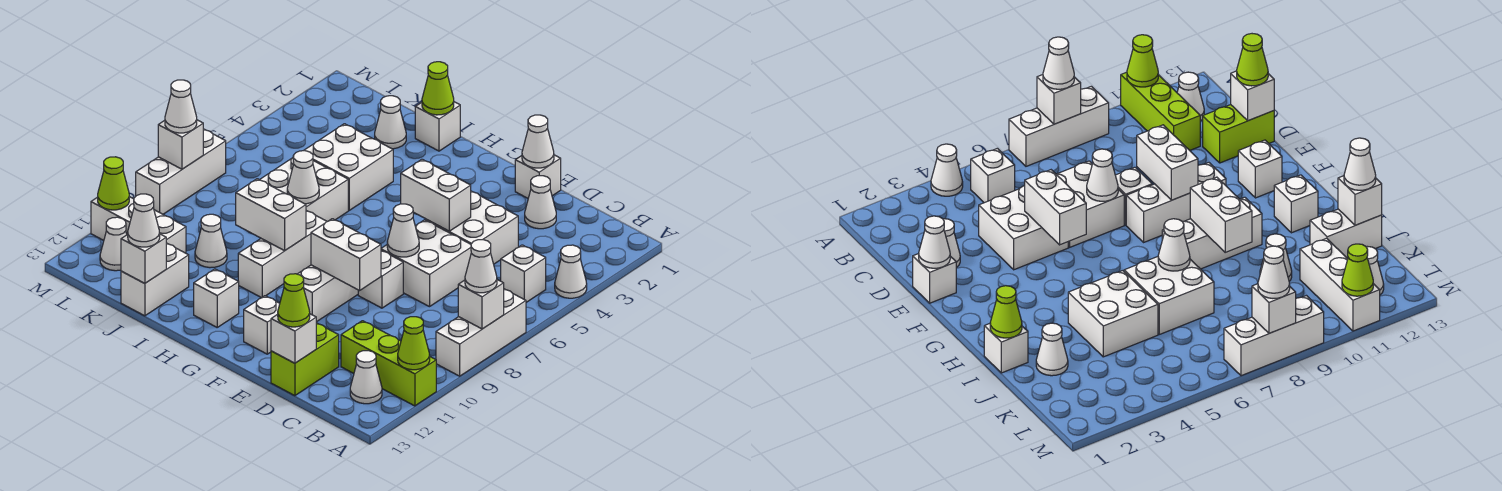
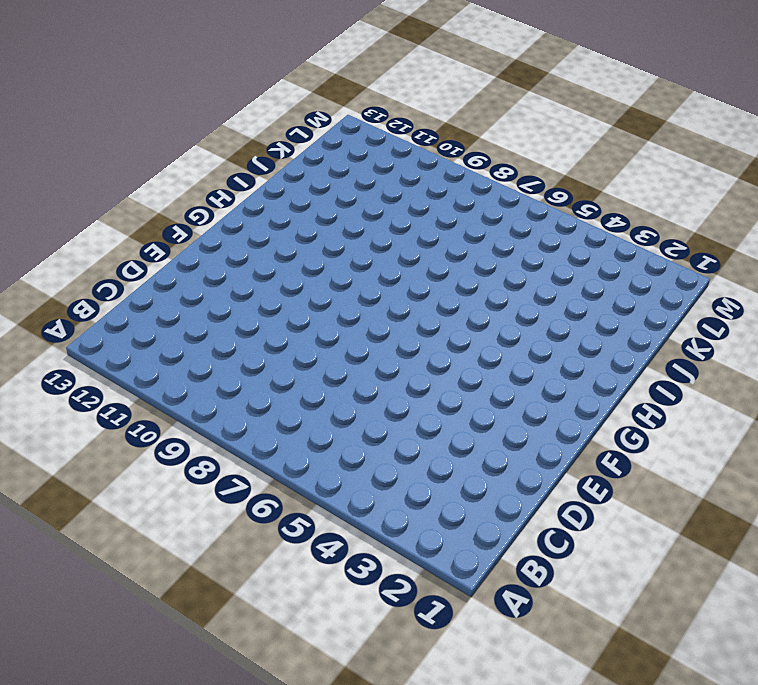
none -> white cone A4 level 1
none -> white brick A7:A9 level 1
none -> lime brick A11:C11 level 1
none -> white brick B5 level 1

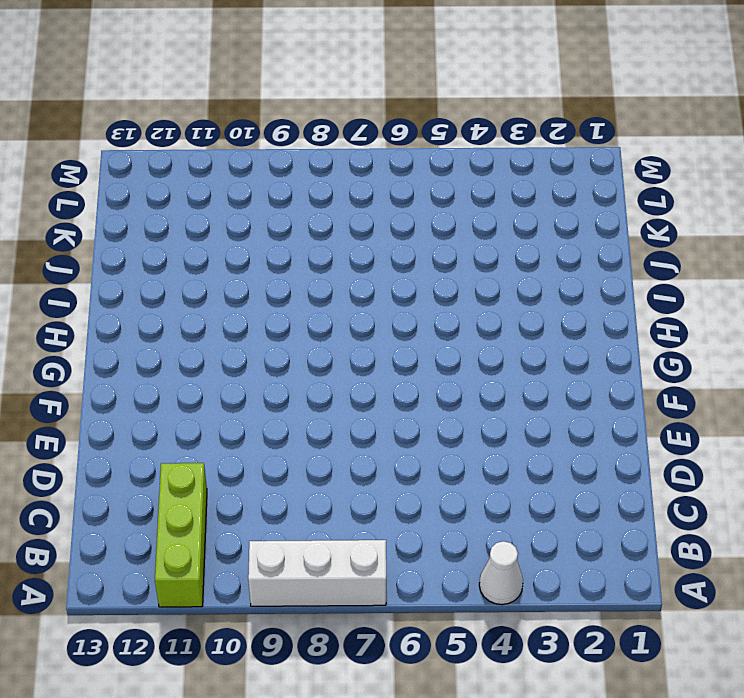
none -> white brick B5 level 1
none -> white cone B12 level 1
none -> white cone D2 level 1
none -> white brick D4:E5 level 1

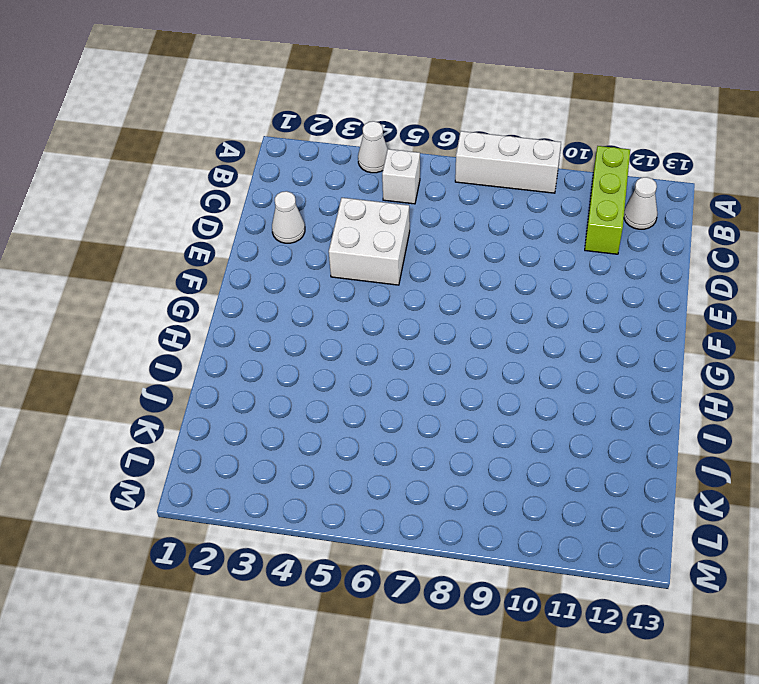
none -> white brick D6:E7 level 1
none -> lime brick D12:D13 level 1
none -> white brick E1 level 1
none -> white brick E8 level 1

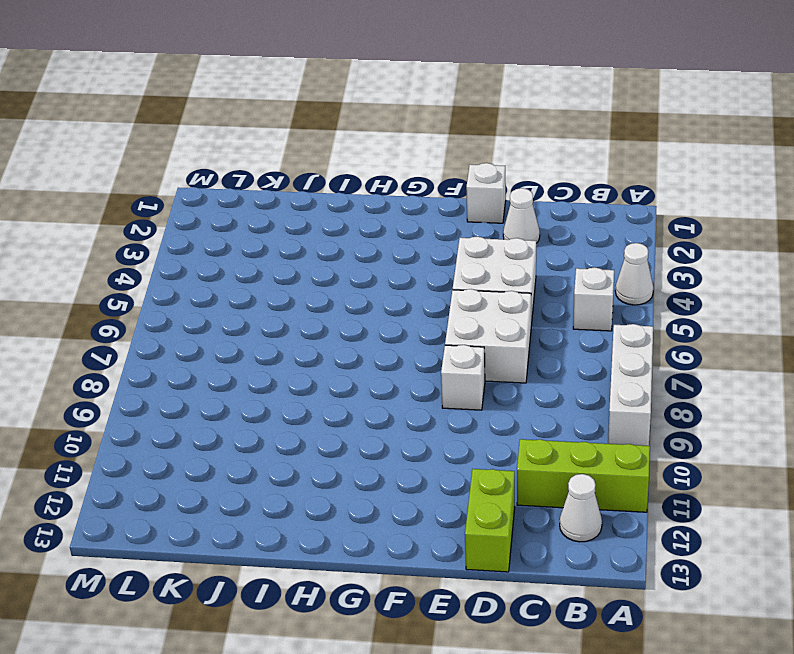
none -> white brick F8:F10 level 1
none -> white brick F12 level 1
none -> white brick H8:H10 level 1
none -> white brick H12 level 1

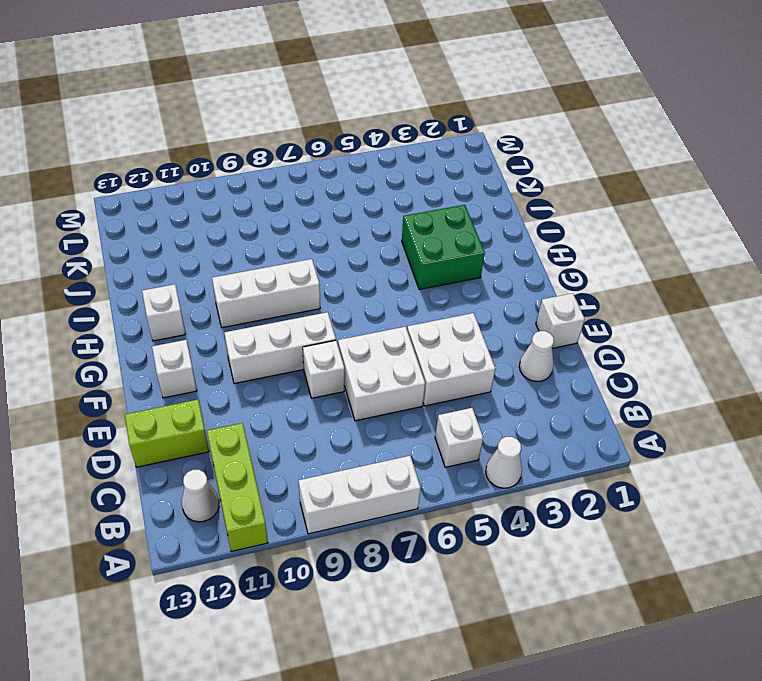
green brick H3:I4 level 1 -> white brick I4:J5 level 1
none -> white brick I1 level 1
none -> white brick I6:J7 level 1
none -> white cone J2 level 1
none -> white cone J10 level 1

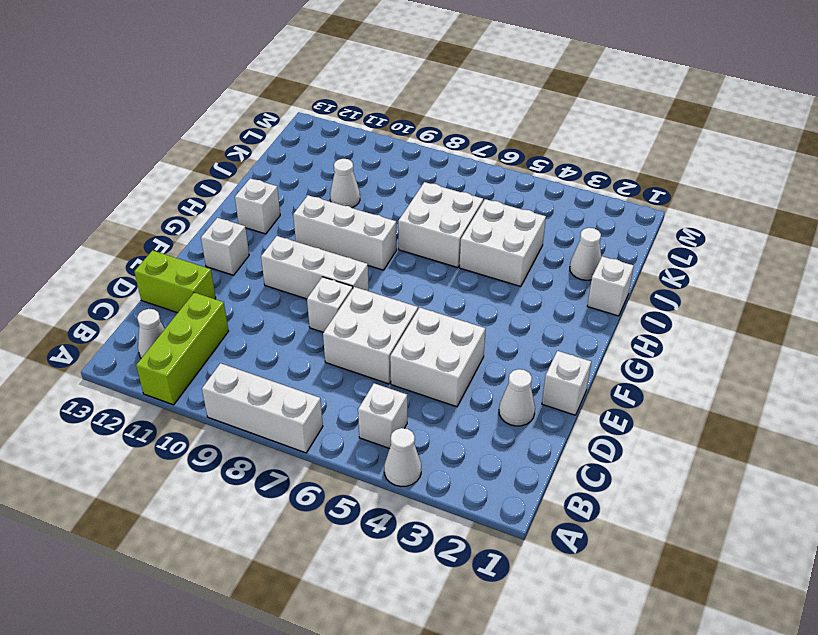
none -> white brick J12:J13 level 1
none -> white brick K11:M11 level 1
none -> white cone L12 level 1
none -> white brick M7:M9 level 1

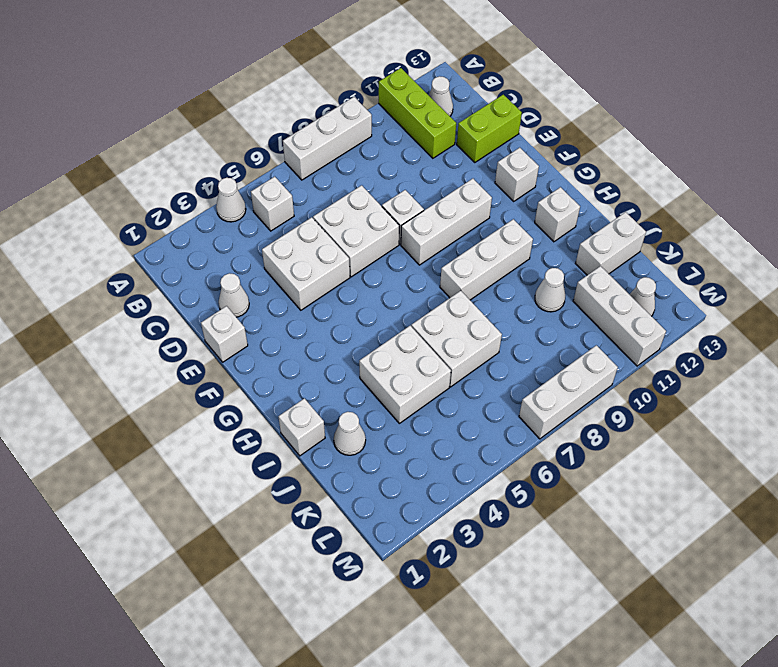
none -> white brick A8 level 2
none -> lime cone A11 level 2
none -> white brick D13 level 2
none -> white cone E1 level 2

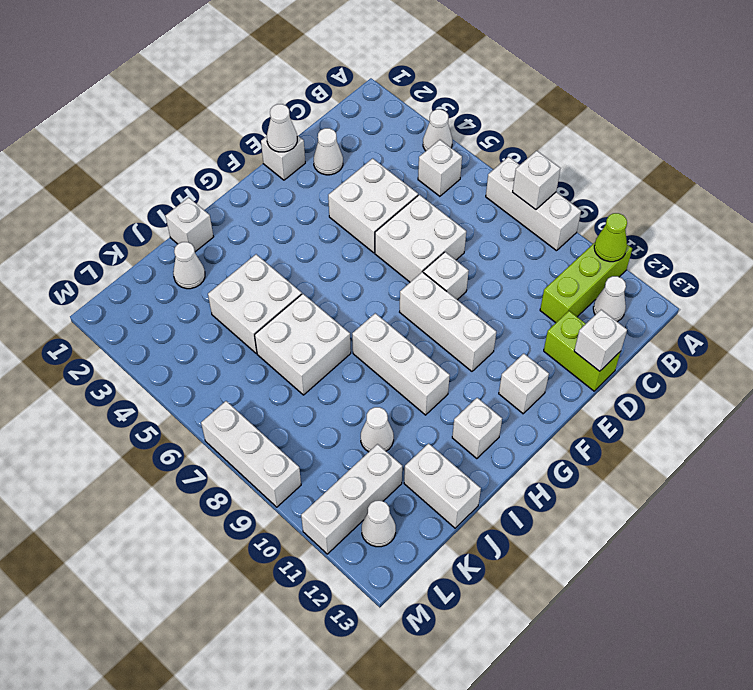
none -> white brick E5:F5 level 2
none -> white cone E7 level 2
none -> white brick E9:F9 level 2
none -> white brick H9:I9 level 2

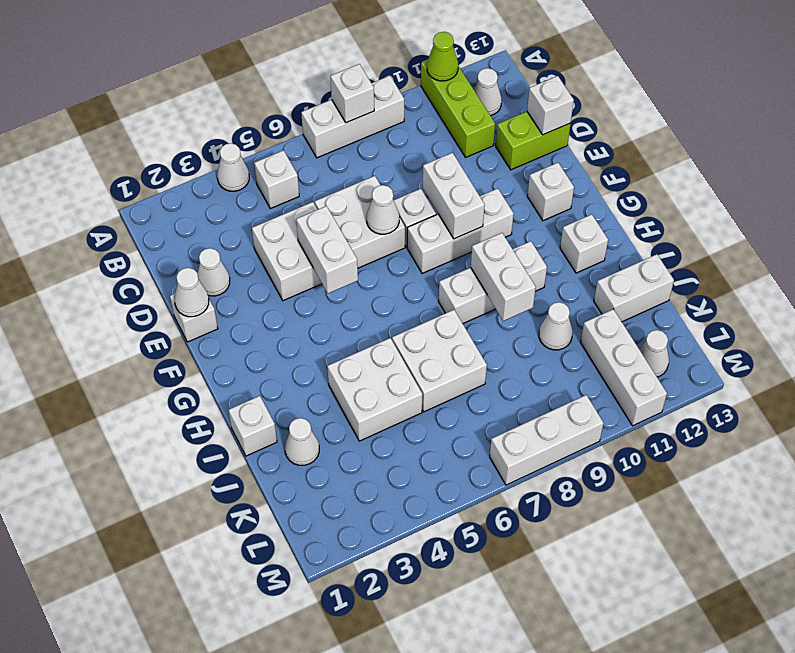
none -> lime cone I1 level 2
none -> white cone I7 level 2
none -> white brick J13 level 2
none -> white brick M8 level 2

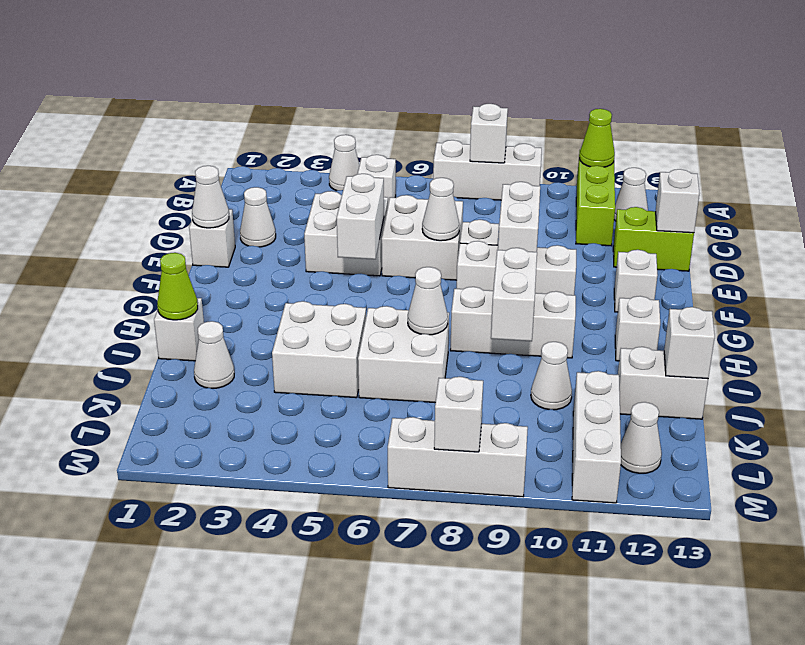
none -> lime cone M11 level 2
none -> white cone A8 level 3
none -> lime cone D13 level 3
none -> white cone J13 level 3

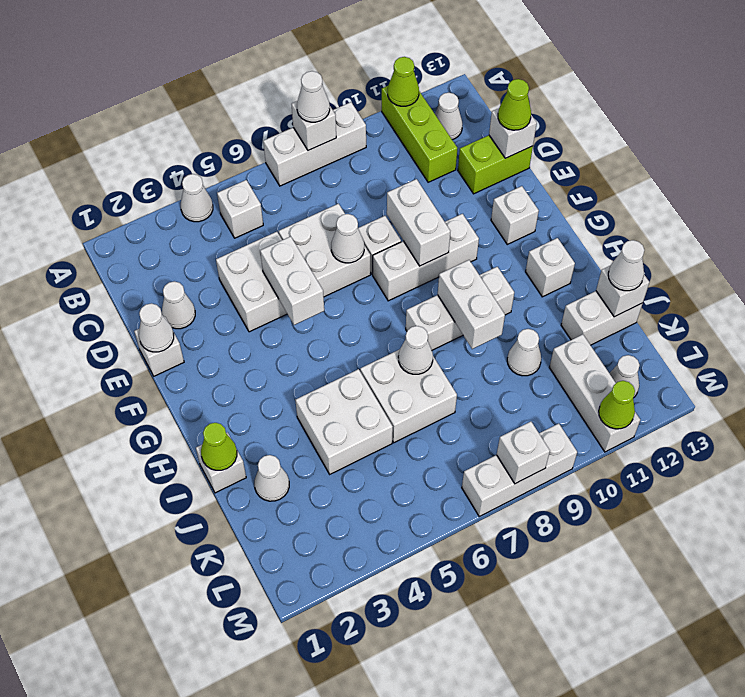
none -> white cone M8 level 3

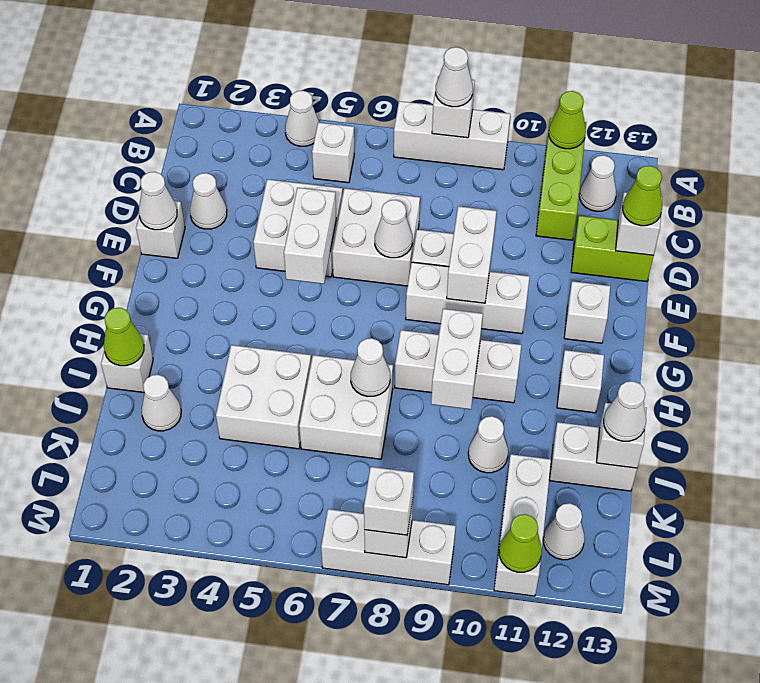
white brick M8 level 3 -> white cone M8 level 3

